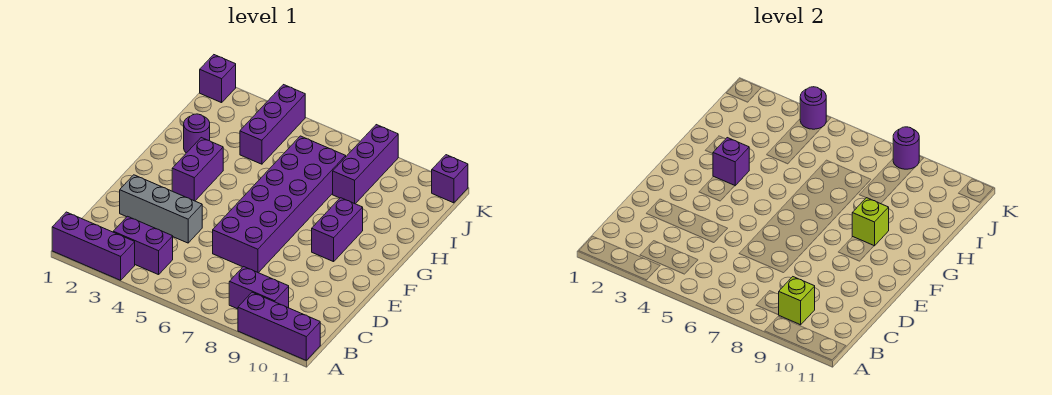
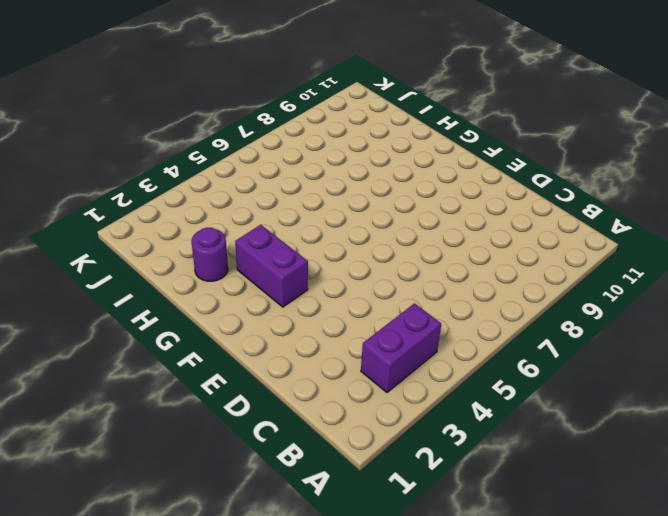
none -> purple brick A1:A3 level 1
none -> purple brick A9:A11 level 1
none -> purple brick B8:B9 level 1

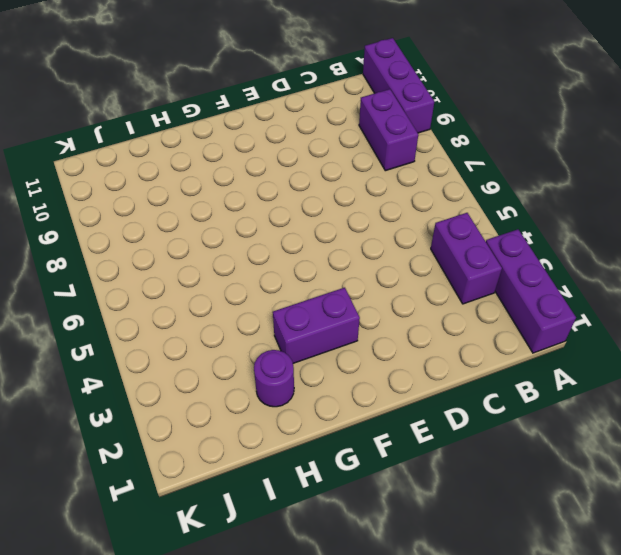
none -> grey brick D2:D4 level 1
none -> purple brick D6:I7 level 1
none -> purple brick F9:G9 level 1

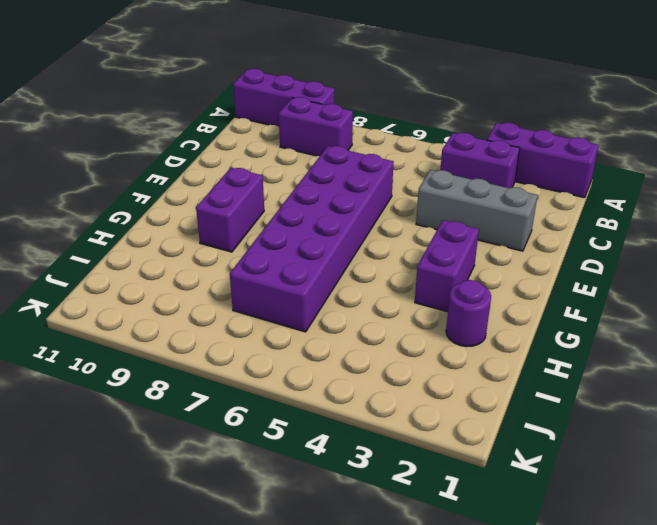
none -> purple brick I4:K4 level 1
none -> purple brick I8:K8 level 1
none -> purple brick K1 level 1

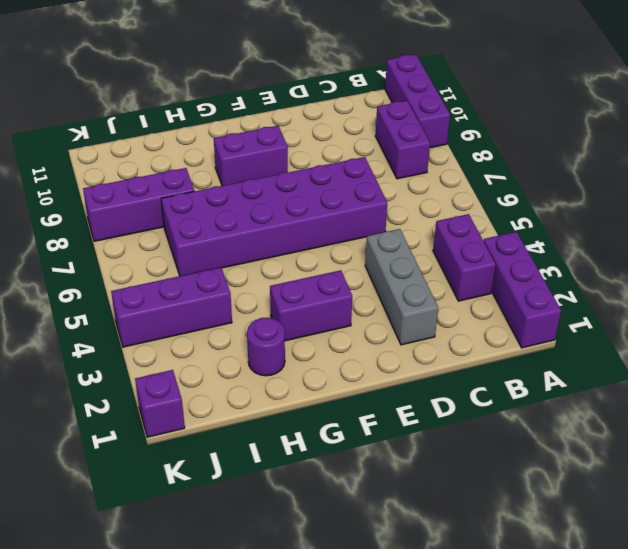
none -> purple brick K11 level 1
none -> lime brick B9 level 2
none -> purple brick G3 level 2

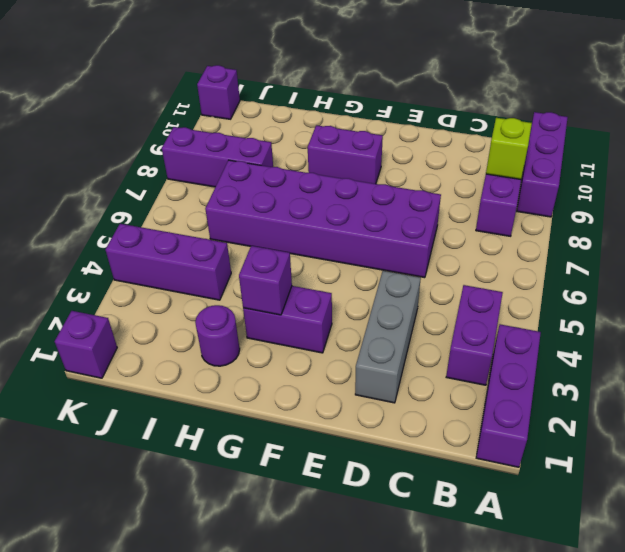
none -> lime brick G9 level 2
none -> purple round brick K4 level 2
none -> purple round brick K8 level 2

